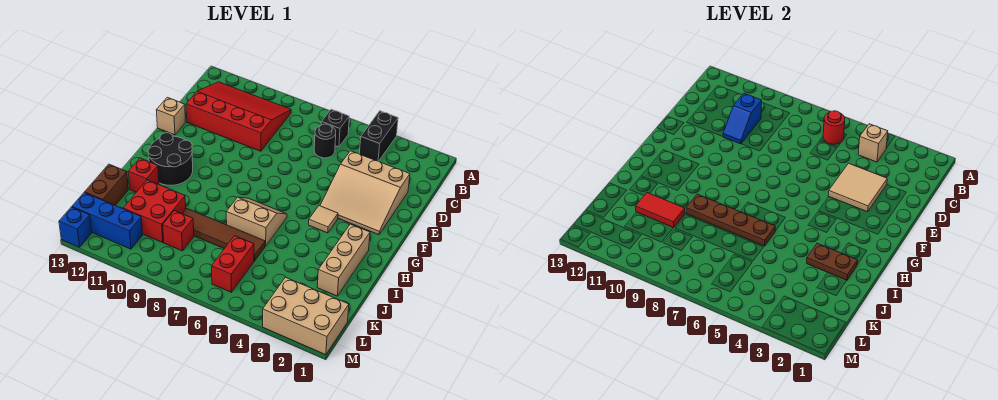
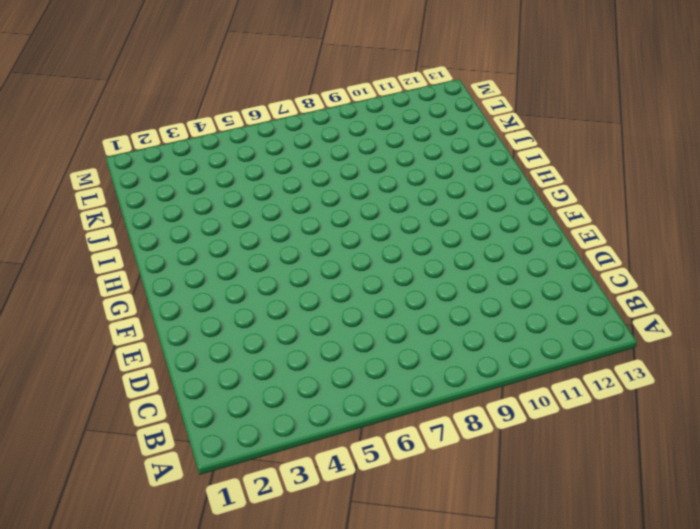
none -> black brick A4:B4 level 1
none -> black brick B6 level 1
none -> red slope B9:D12 level 1 top D

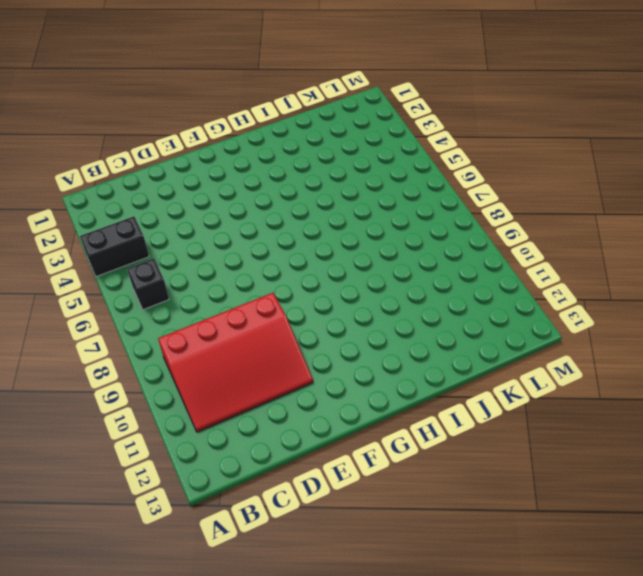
red slope B9:E11 level 1 top 9 -> red slope B9:D12 level 1 top D
none -> black round brick C6 level 1
none -> tan slope D2:F4 level 1 top D
none -> tan brick E13 level 1

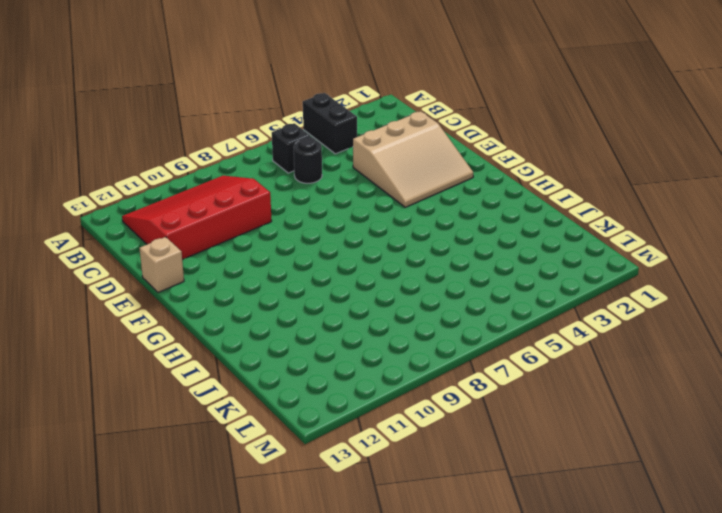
none -> tan tile G4 level 1
none -> black round brick G11:H12 level 1
none -> tan brick H2:J2 level 1

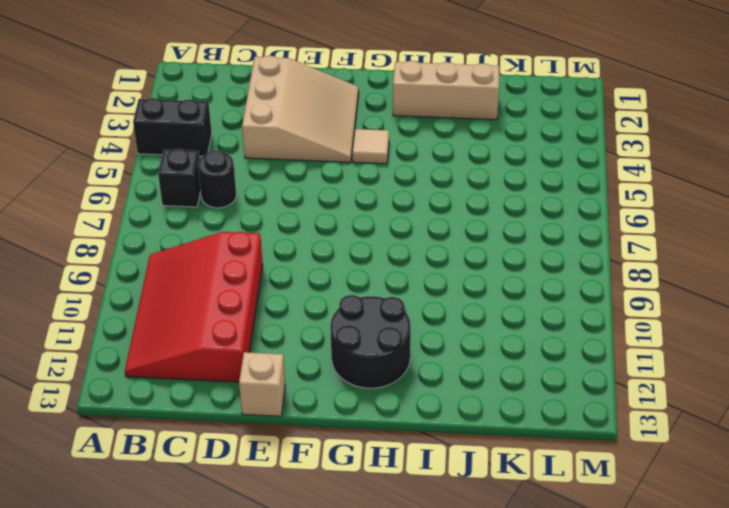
none -> tan slope H6:I7 level 1 top I
none -> red brick I12 level 1
none -> brown tile J6:J9 level 1

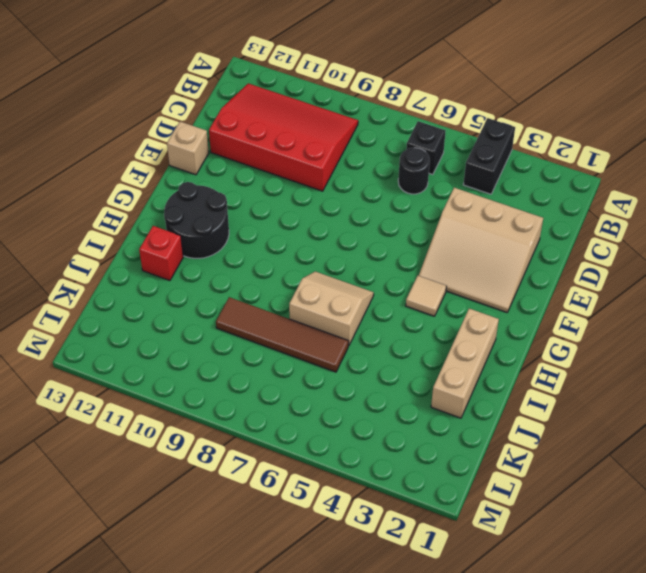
none -> red brick J10:K11 level 1
none -> brown brick J13:K13 level 1
none -> red brick K6:L6 level 1

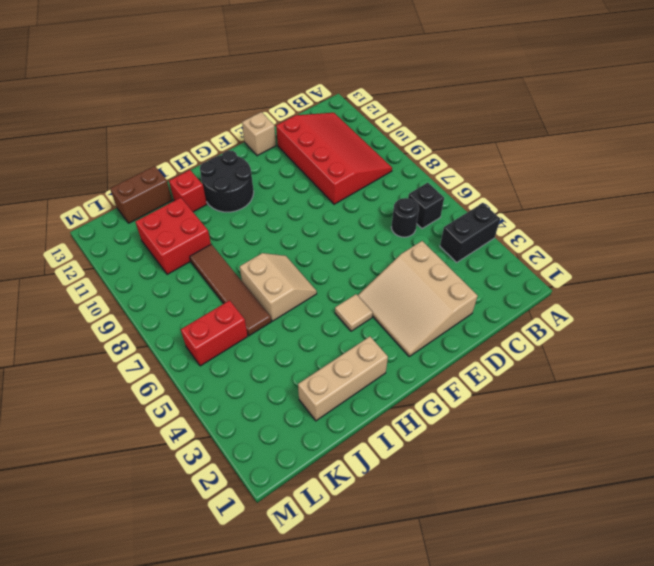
none -> red brick K9 level 1
none -> tan brick L1:M3 level 1
none -> blue brick L11:L13 level 1

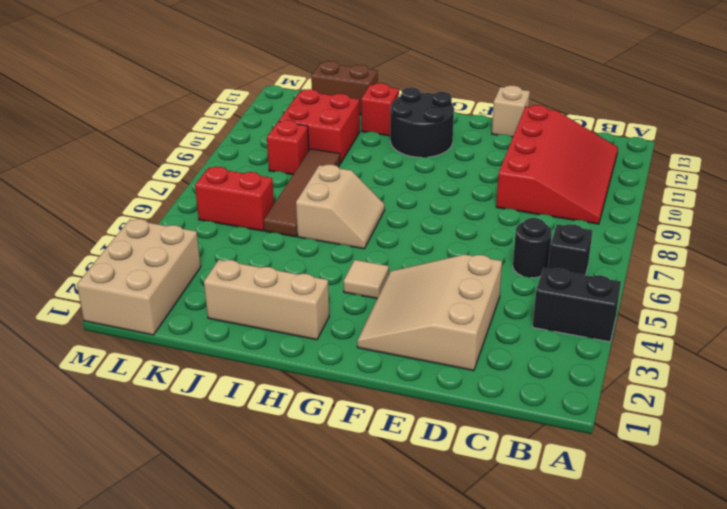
none -> blue brick L11:L13 level 1
none -> blue brick M13 level 1
none -> tan brick B4 level 2

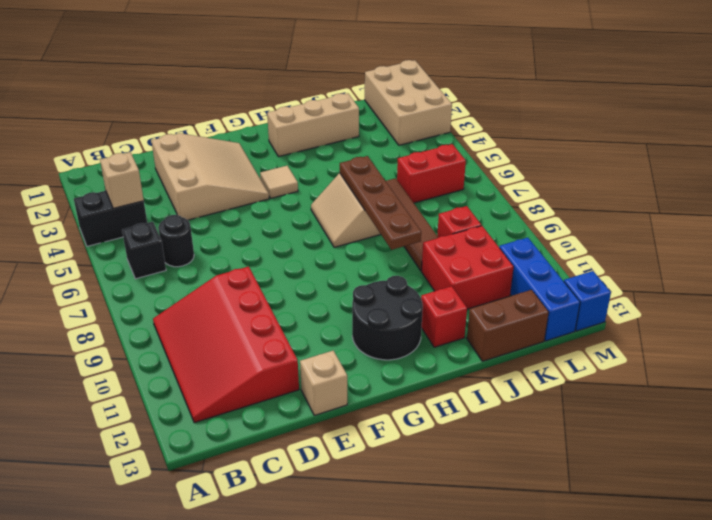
none -> red round brick B6 level 2
none -> blue slope C10:D10 level 2 top C
none -> tan tile D3:E4 level 2

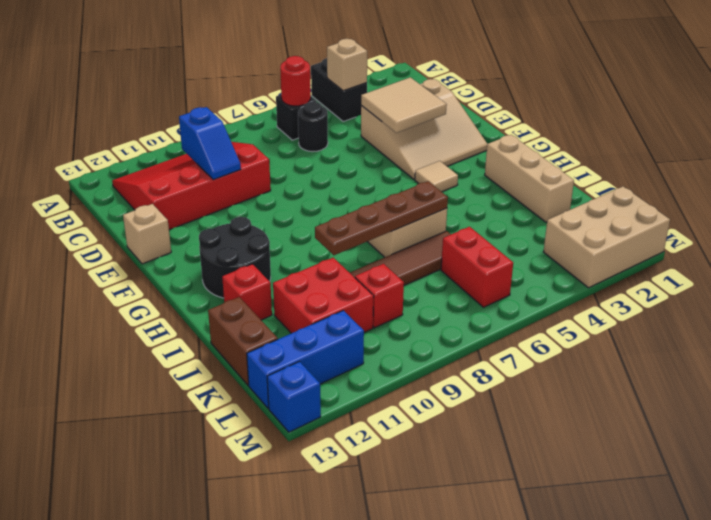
none -> brown plate I2:I3 level 2
none -> red tile J10:J11 level 2

